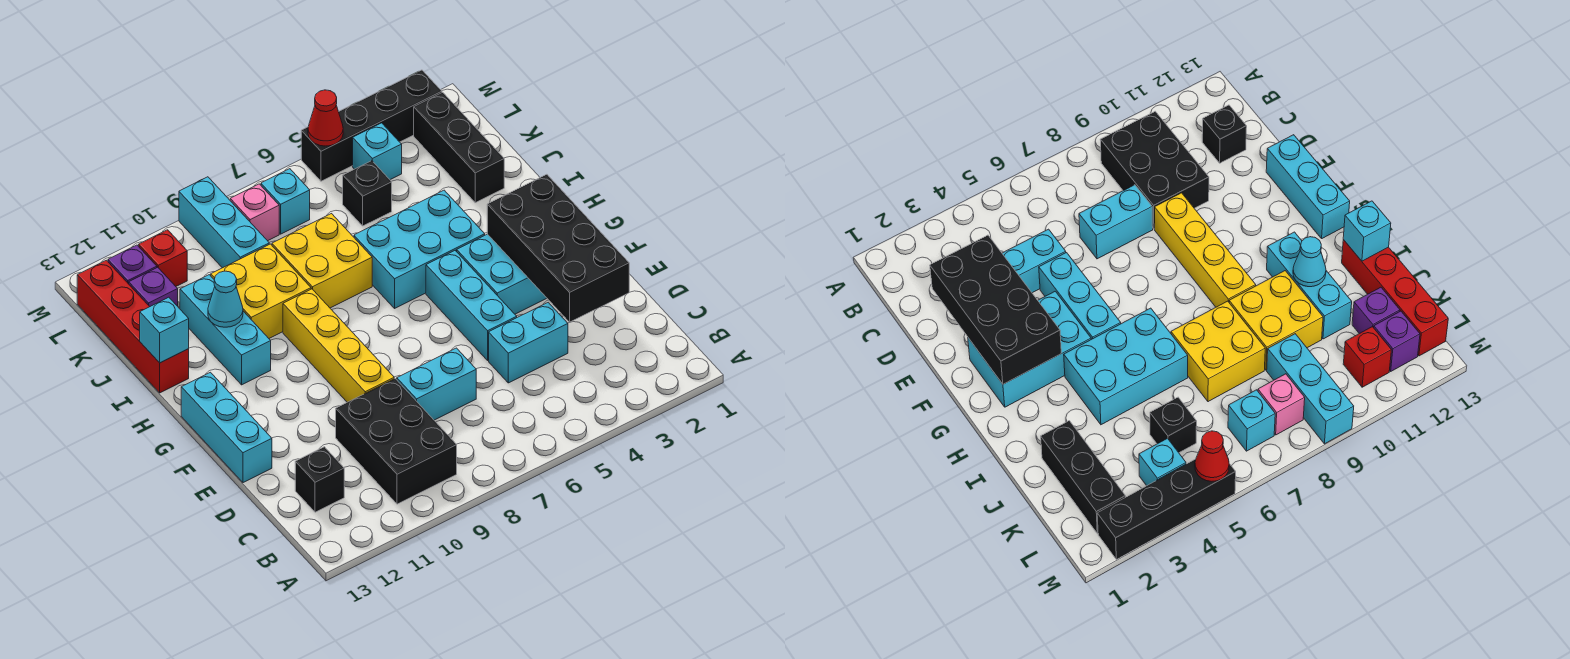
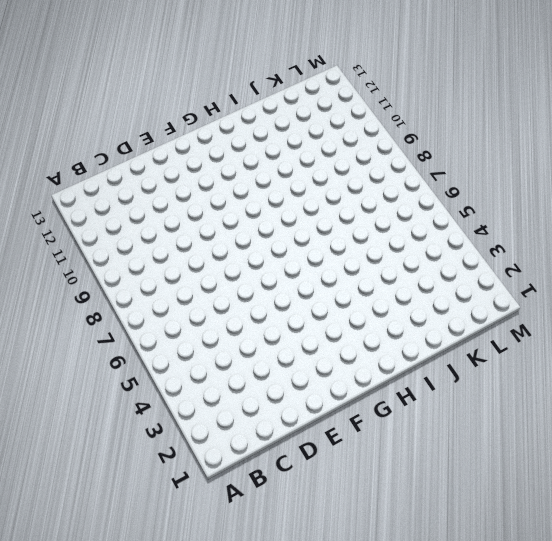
none -> black brick B9:D10 level 1
none -> black brick C12 level 1
none -> cyan brick D4:D5 level 1

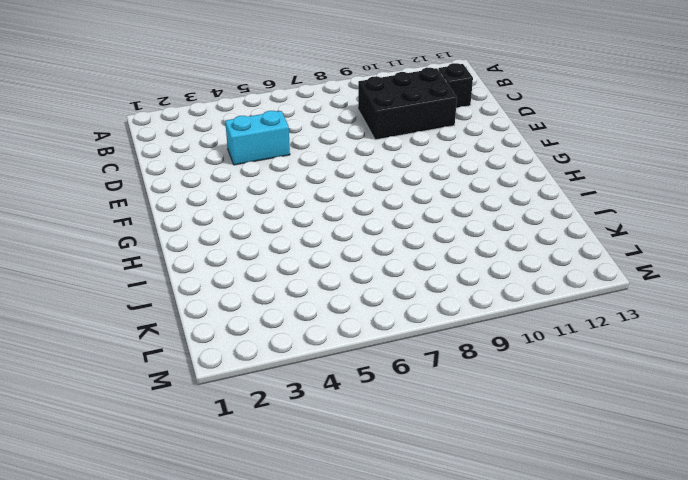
black brick C9:D11 level 1 -> black brick B9:D10 level 1
none -> cyan brick D7:D8 level 1
none -> cyan brick E5:G5 level 1
none -> yellow brick E9:H9 level 1

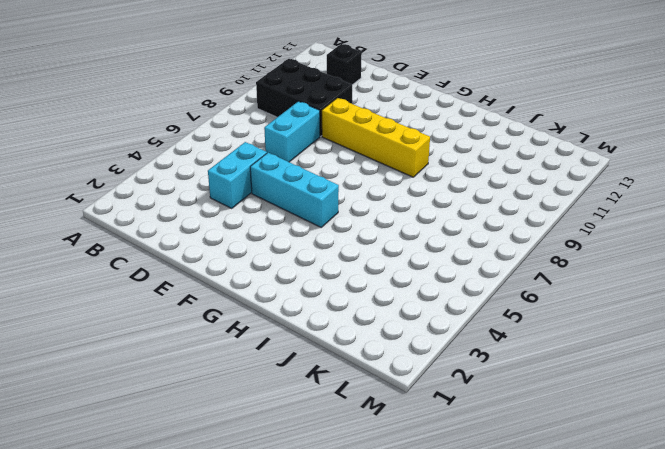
none -> cyan brick E13:G13 level 1
none -> cyan brick F2:G4 level 1
none -> cyan brick H4:I6 level 1

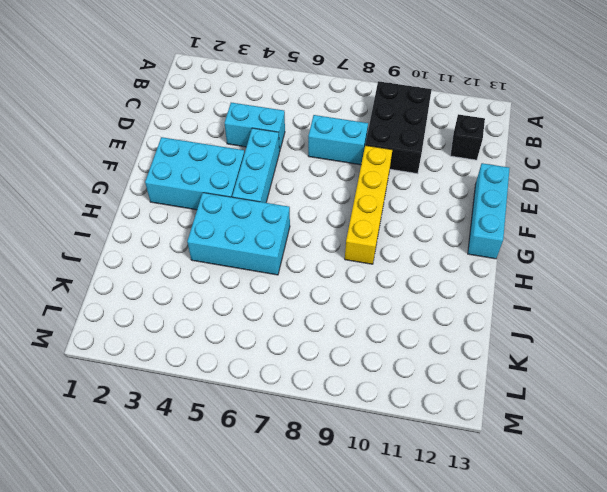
none -> cyan brick H11:J11 level 1
none -> yellow brick I7:J8 level 1
none -> yellow brick I9:J10 level 1

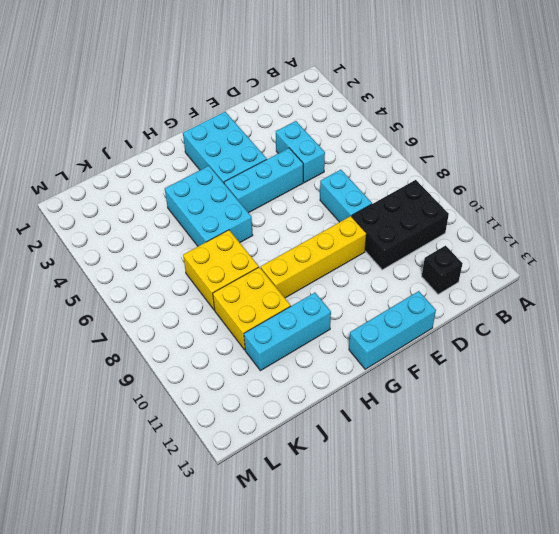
none -> red brick I13:L13 level 1
none -> black brick J2:L2 level 1
none -> black brick K5 level 1

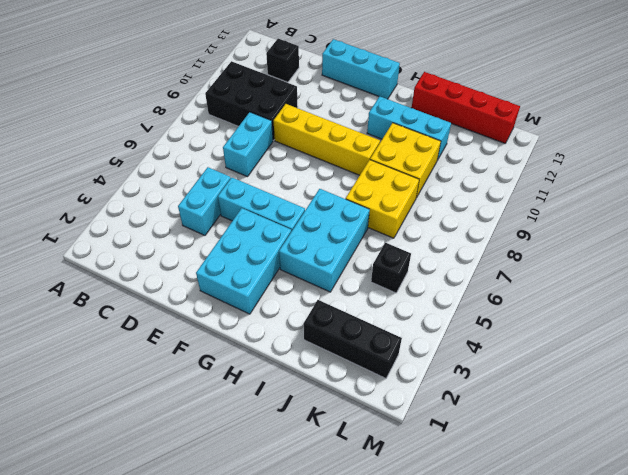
none -> cyan brick K9:M9 level 1
none -> purple brick K12 level 1
none -> cyan brick L4 level 1

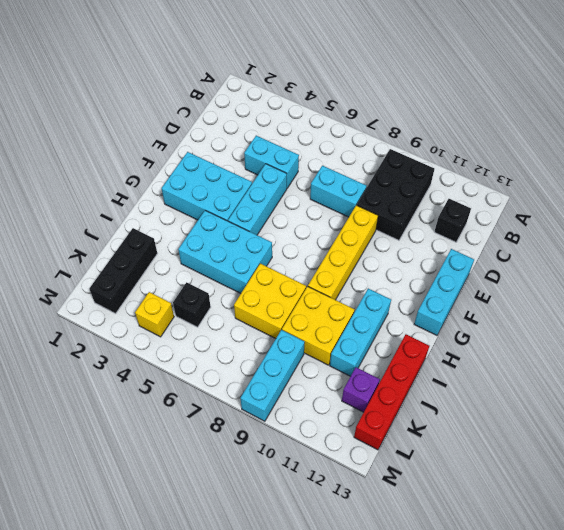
yellow brick L4 level 1 -> cyan brick L4 level 1
none -> cyan brick L7 level 1
none -> pink brick L8 level 1
none -> red brick L11 level 1

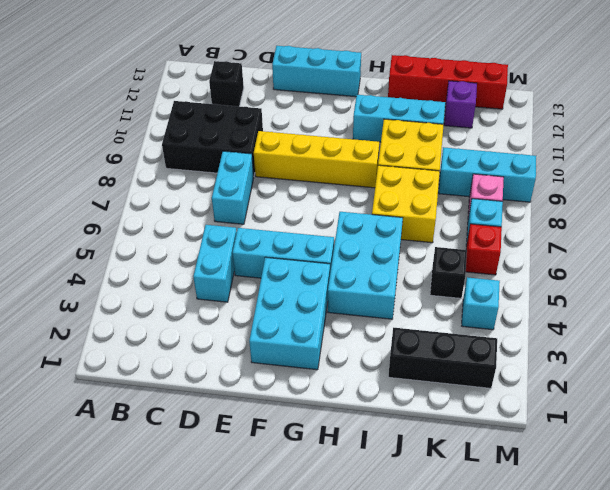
red brick L6 level 1 -> red brick L11 level 1
none -> purple brick L12 level 1
none -> black brick M2:M5 level 1
none -> black brick D2:G3 level 2

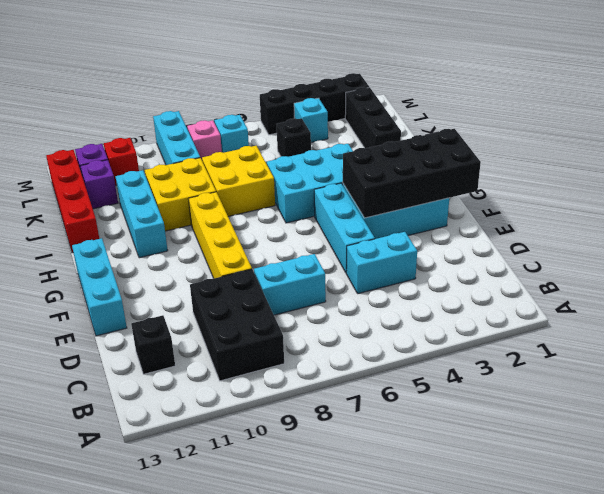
black brick F1:G4 level 2 -> black brick D2:G3 level 2
none -> cyan cone I11 level 2
none -> cyan brick I13 level 2
none -> red cone M5 level 2

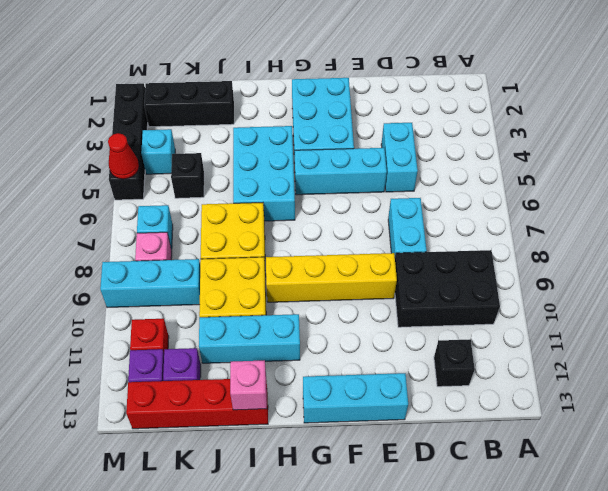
pink brick I13 level 2 -> cyan brick I13 level 2
none -> black brick D2:G3 level 2
none -> cyan cone I11 level 2

